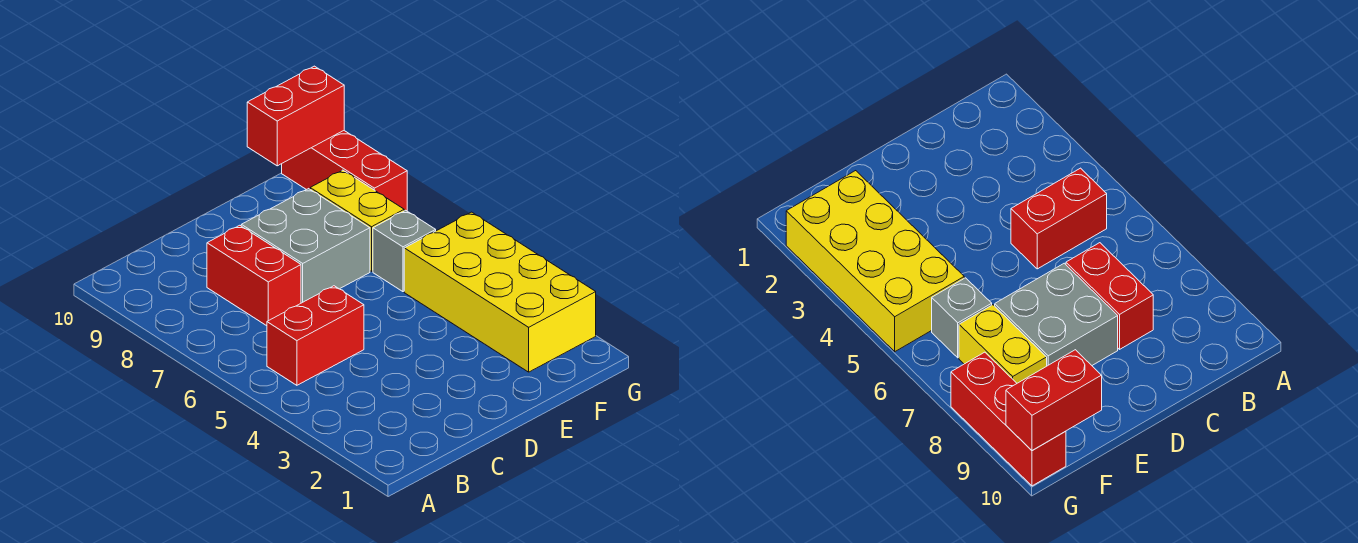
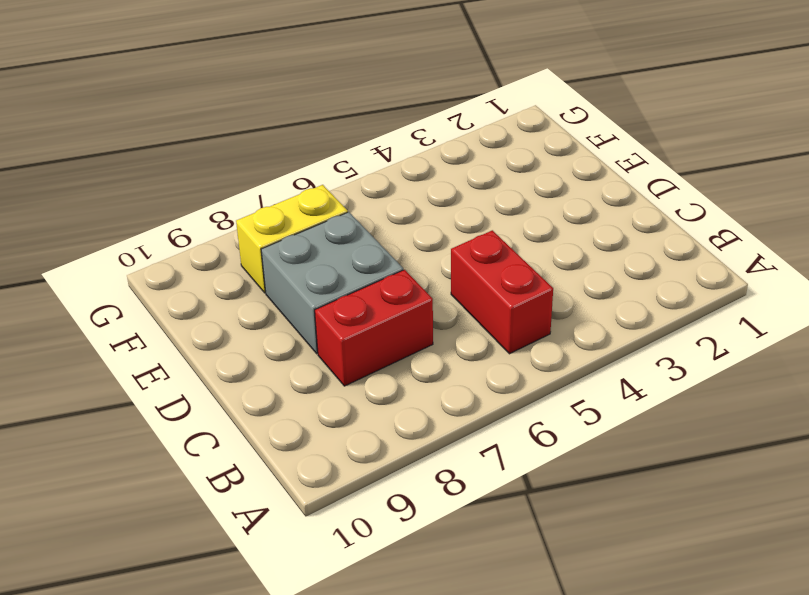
none -> yellow brick F2:G5 level 1
none -> grey brick F6 level 1

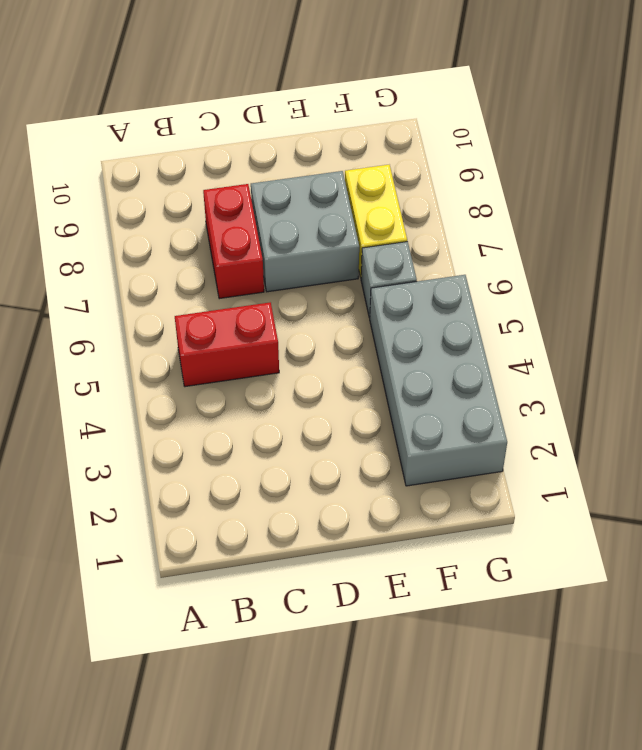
grey brick F2:G5 level 1 -> yellow brick F2:G5 level 1
none -> red brick G8:G10 level 1
none -> red brick F10:G10 level 2

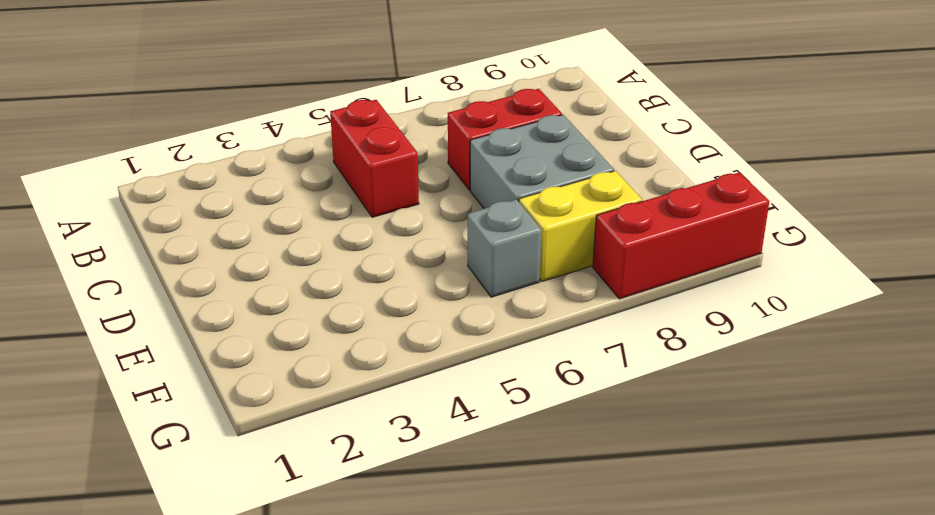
none -> yellow brick F2:G5 level 1
none -> red brick F10:G10 level 2

